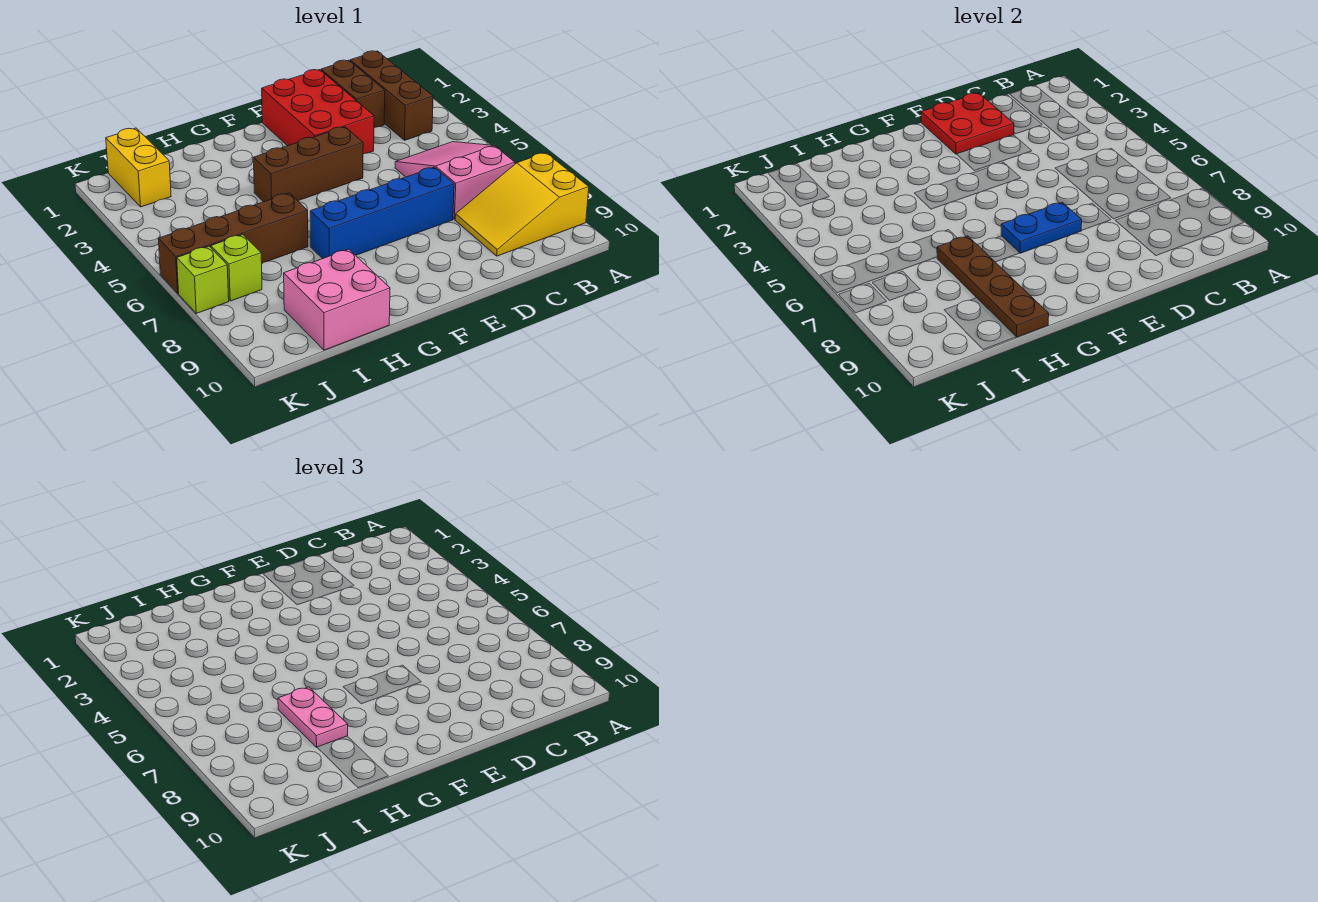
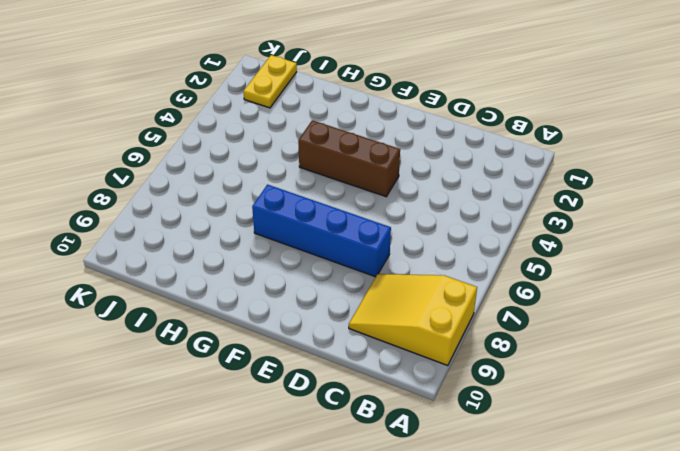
yellow plate J1:J2 level 1 -> yellow brick J1:J2 level 1
none -> brown brick B1:B3 level 1
none -> pink slope B5:C7 level 1 top 7
none -> brown brick C1:C2 level 1

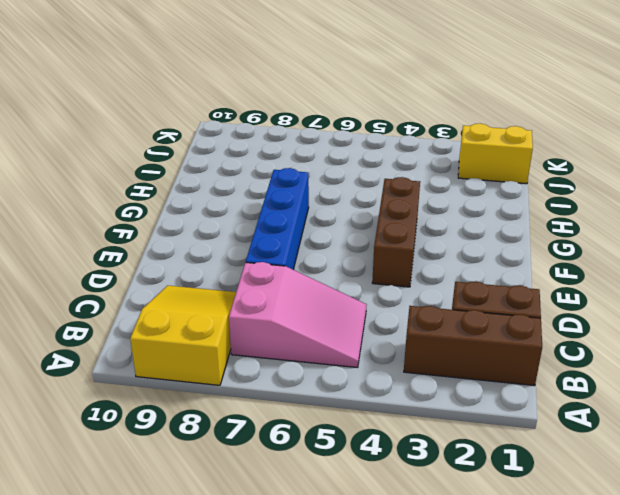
none -> red brick D1:E3 level 1
none -> brown brick H6:K6 level 1
none -> pink brick H9:I10 level 1

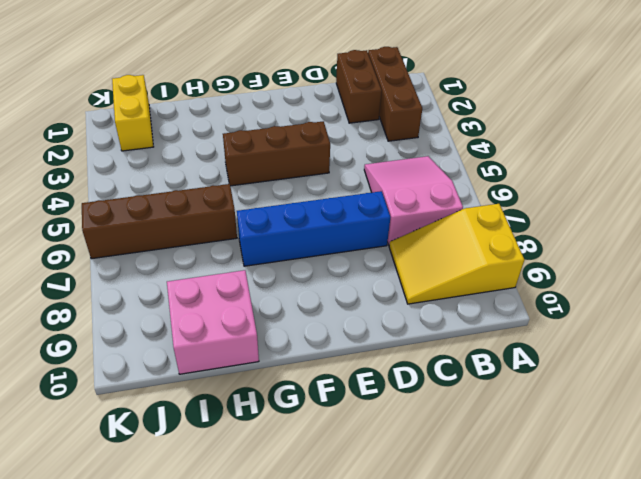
none -> red brick D1:E3 level 1
none -> lime brick J7 level 1
none -> lime brick K7 level 1

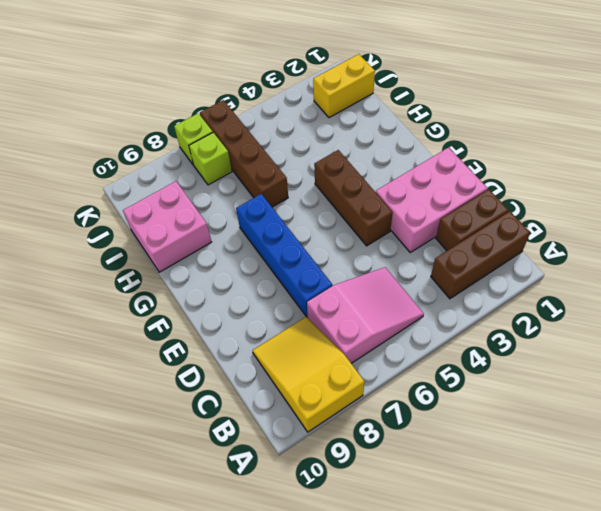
pink brick D1:E3 level 1 -> red brick D1:E3 level 1
none -> red plate D1:E2 level 2
none -> blue plate E7:F7 level 2
none -> brown plate H7:H10 level 2

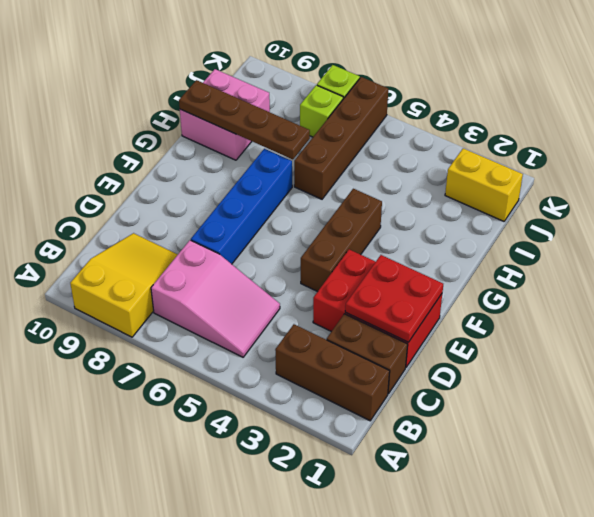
none -> blue plate E7:F7 level 2
none -> pink plate H7:H8 level 3

